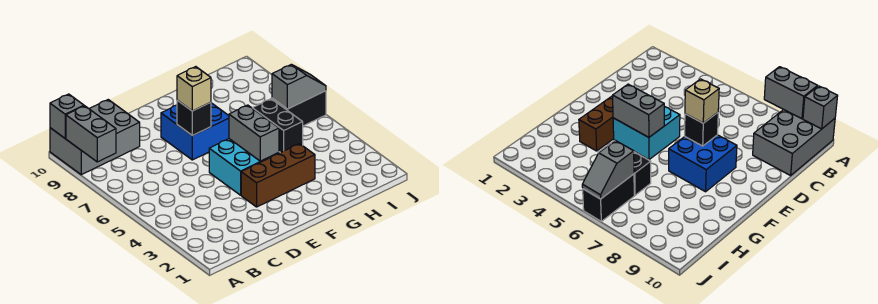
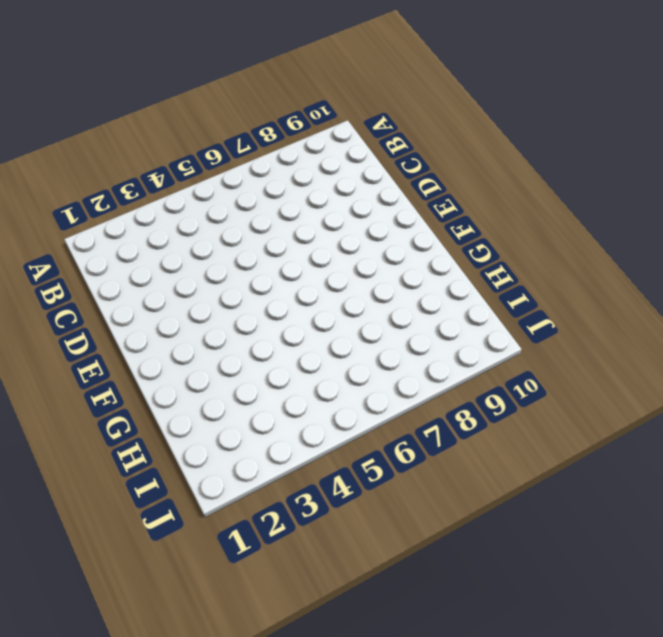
none -> grey brick A9:C10 level 1
none -> brown brick E3:G3 level 1
none -> cyan brick E4:F5 level 1

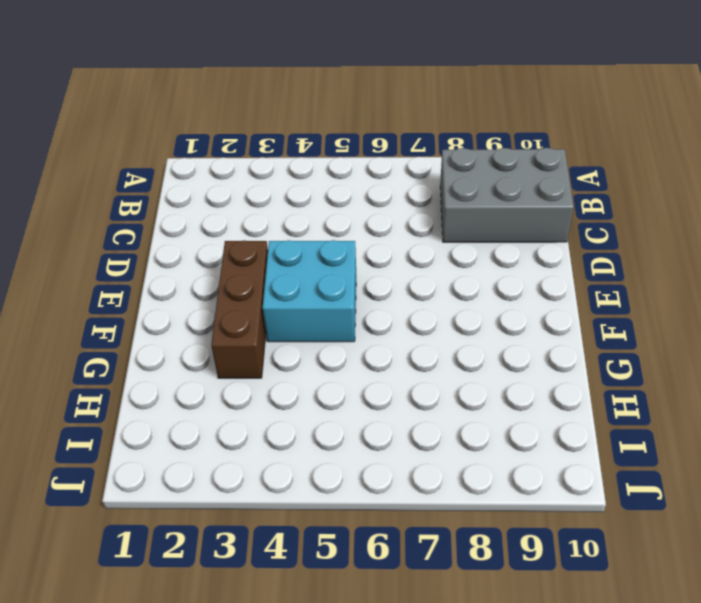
grey brick B8:C10 level 1 -> grey brick A9:C10 level 1
none -> blue brick E7:F8 level 1
none -> black brick H5:H6 level 1
none -> black brick I6:J6 level 1

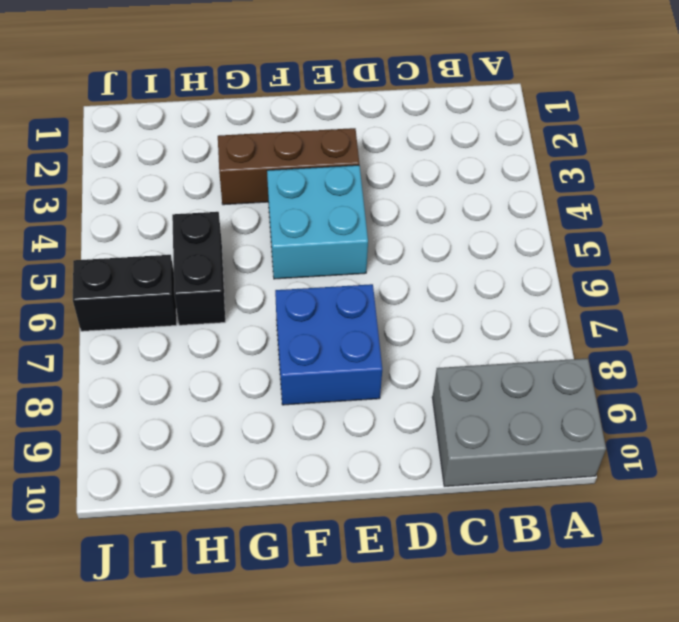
none -> grey brick A8:A9 level 2
none -> grey brick A10 level 2
none -> black brick E7 level 2

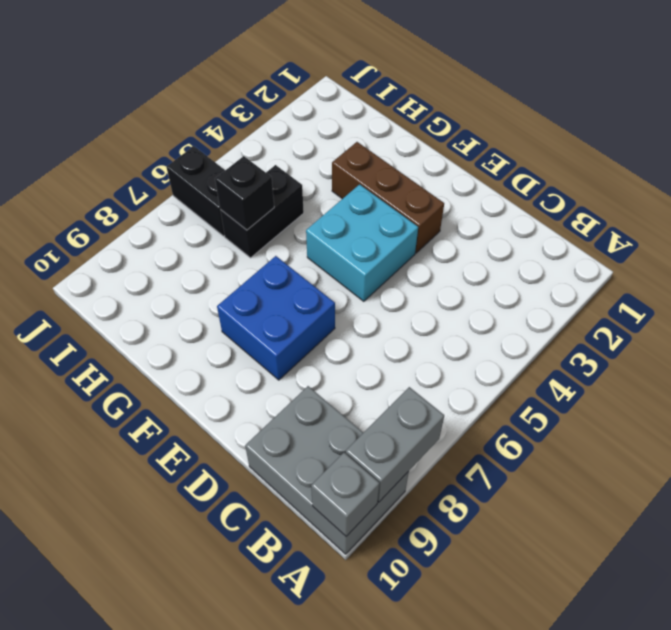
black brick H6 level 2 -> black brick E7 level 2
none -> grey brick F4:F5 level 2
none -> grey slope I6:J6 level 2 top I
none -> tan brick E7 level 3

